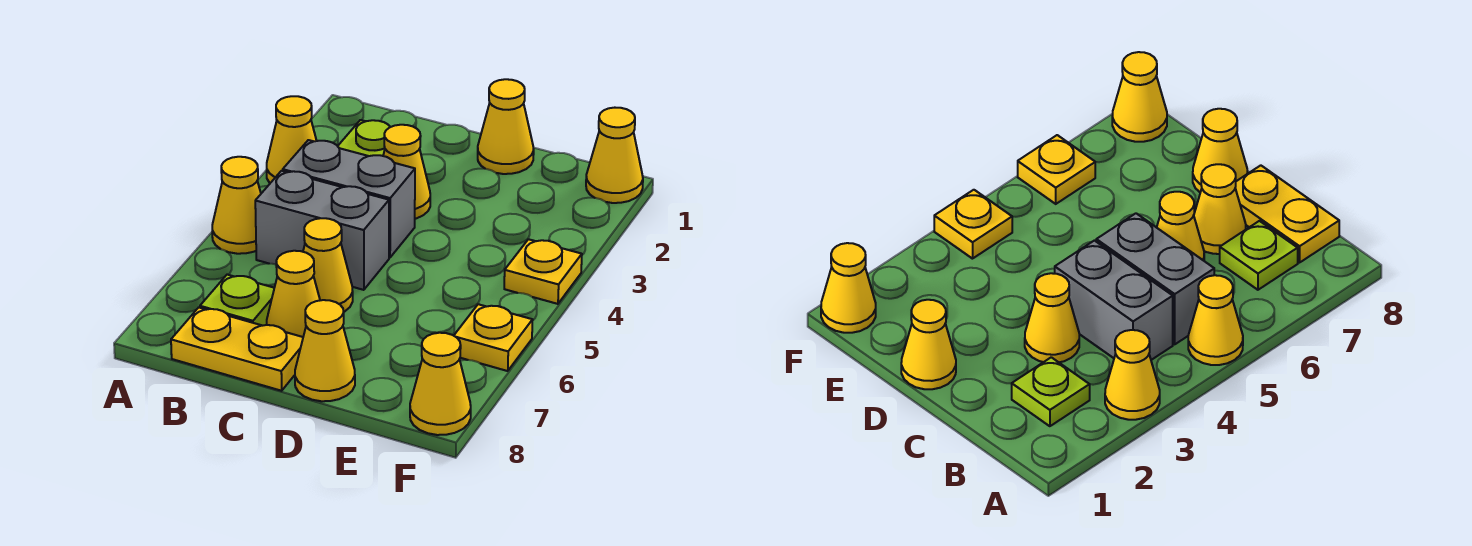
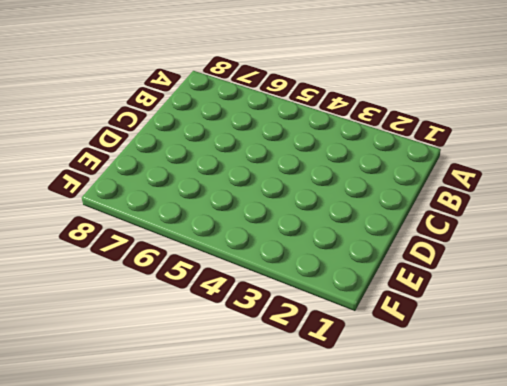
none -> yellow cone A3 level 1
none -> yellow cone A5 level 1
none -> lime plate B2 level 1

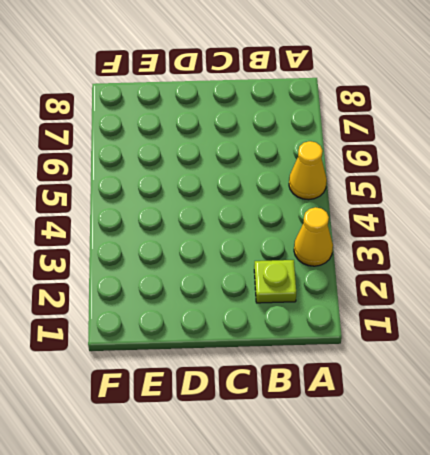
none -> grey brick B4:C4 level 1
none -> grey brick B5:C5 level 1
none -> lime plate B7 level 1

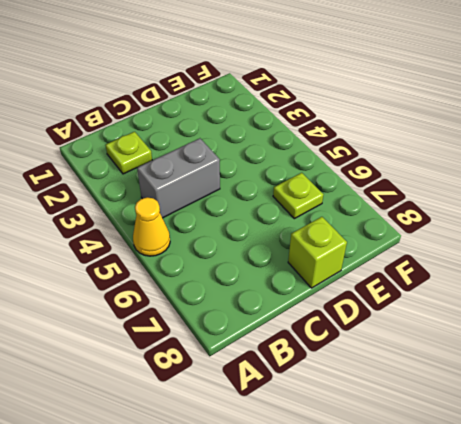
lime brick D8 level 1 -> yellow cone D8 level 1
lime plate E6 level 1 -> lime plate B7 level 1
none -> yellow cone A3 level 1
none -> grey brick B5:C5 level 1
none -> yellow plate B8:C8 level 1

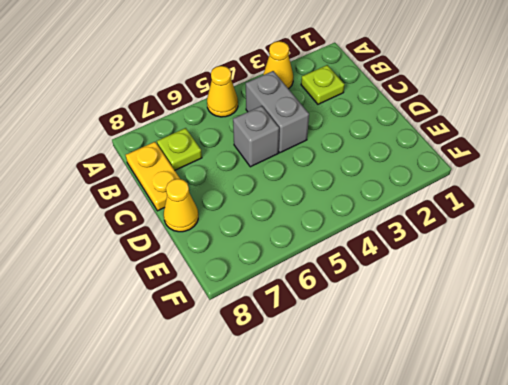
grey brick C5 level 1 -> grey brick B5:C5 level 1
none -> yellow cone C3 level 1
none -> yellow cone C6 level 1
none -> yellow cone C7 level 1

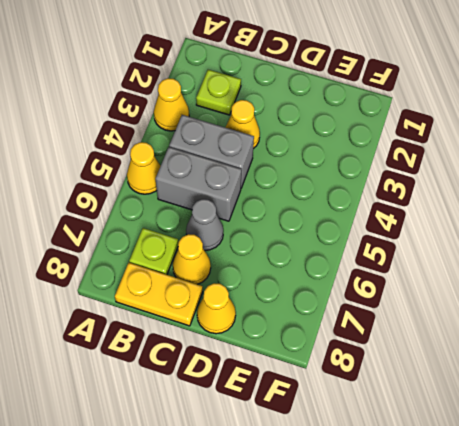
grey cone C6 level 1 -> yellow cone C6 level 1
none -> yellow cone D1 level 1
none -> yellow cone F1 level 1
none -> yellow plate F4 level 1

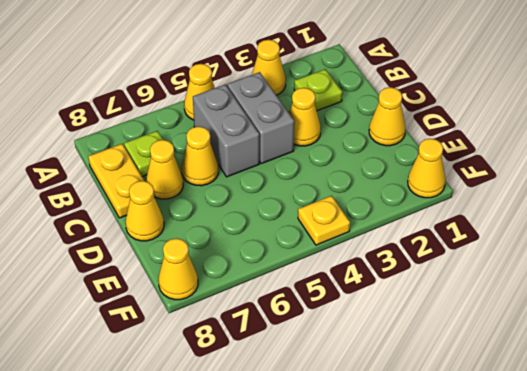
none -> yellow plate F6 level 1

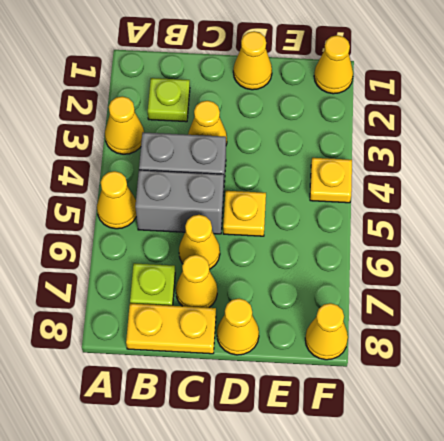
yellow plate D5 level 1 -> yellow plate F6 level 1

